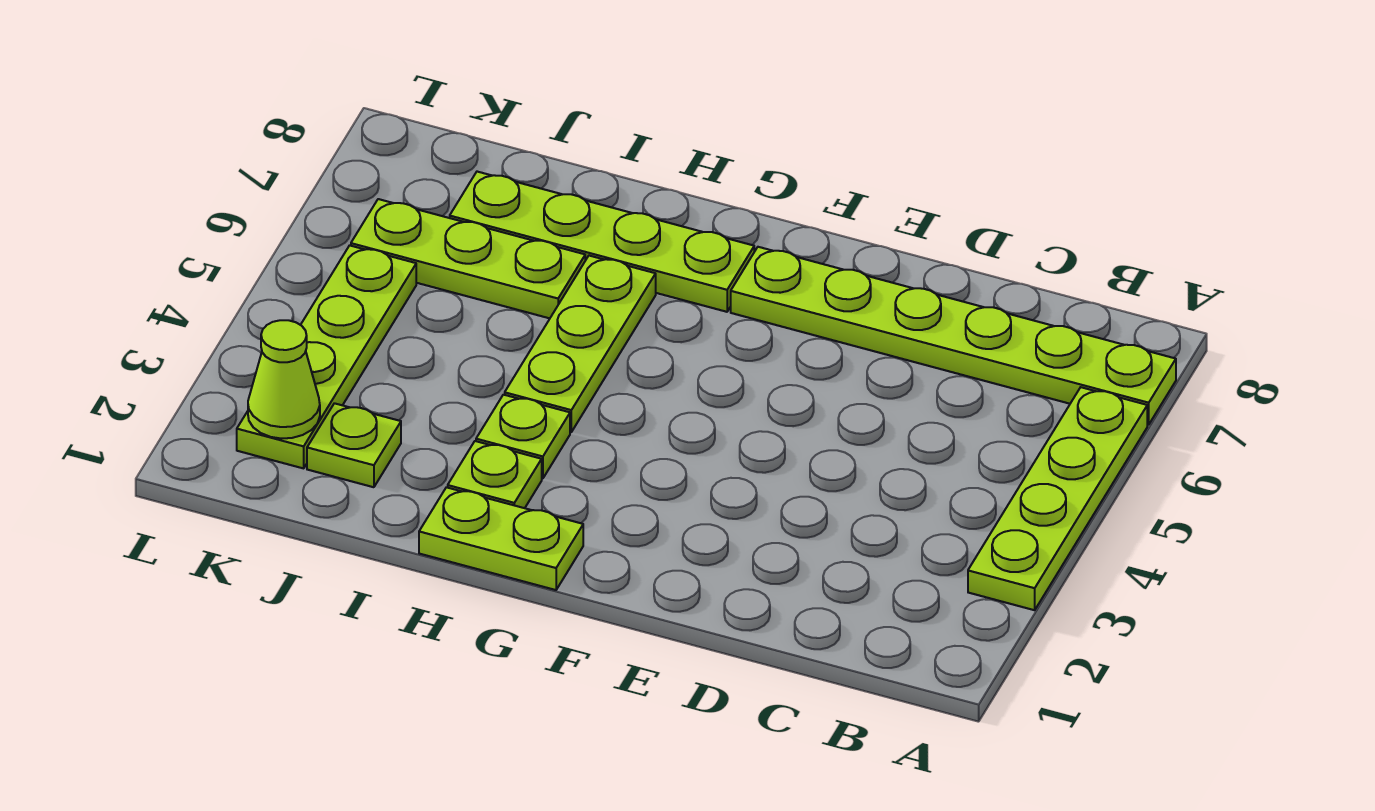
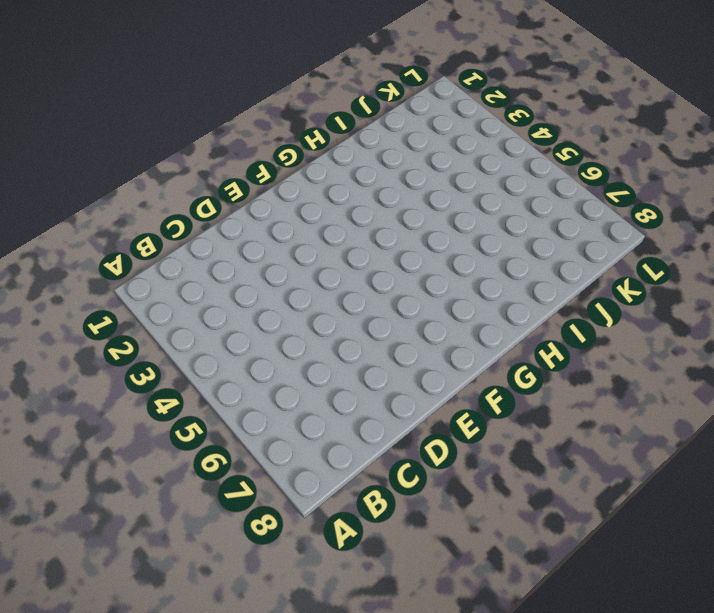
none -> lime plate A3:A6 level 1
none -> lime plate A7:F7 level 1

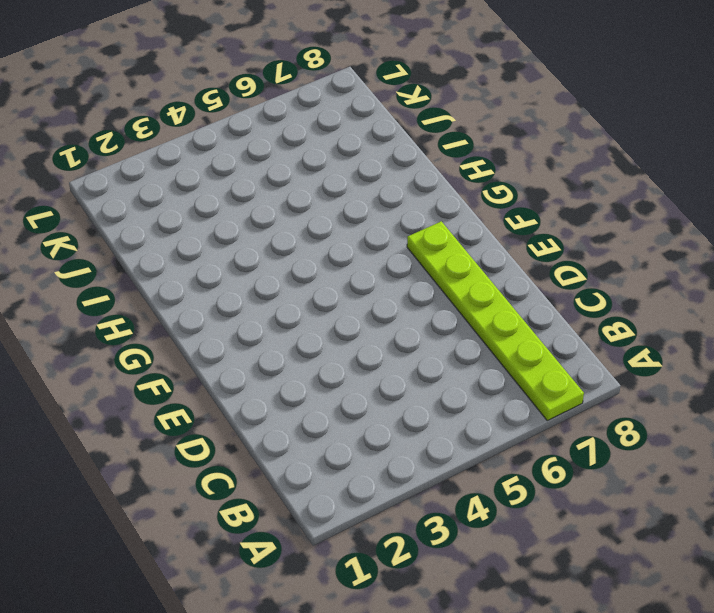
none -> lime plate A3:A6 level 1
none -> lime plate G1:H1 level 1

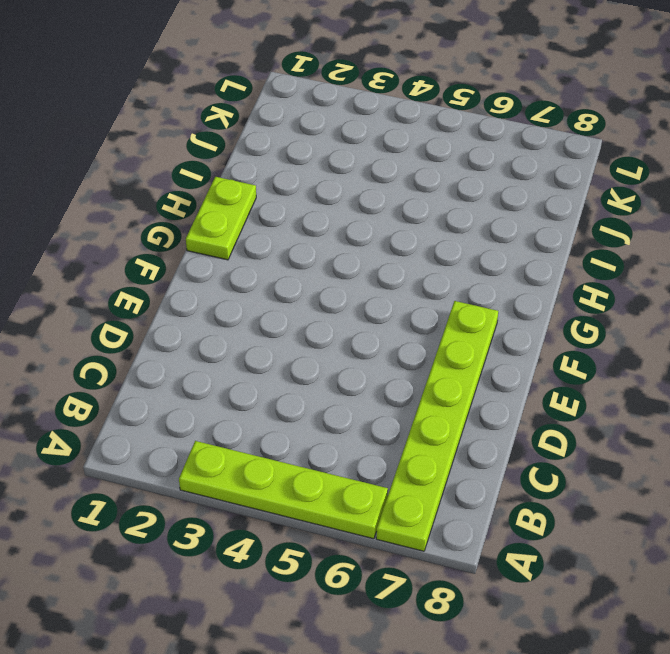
none -> lime plate G7:J7 level 1
none -> lime plate H2 level 1

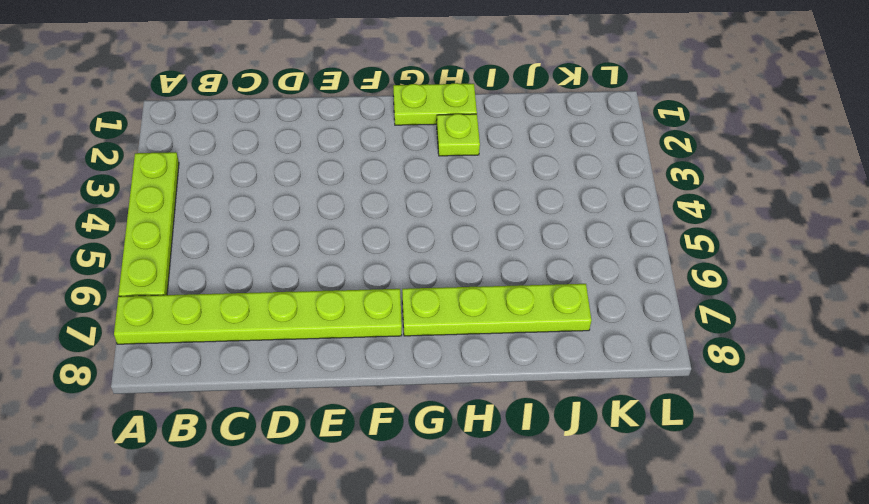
none -> lime plate H3 level 1
none -> lime plate H4:H6 level 1

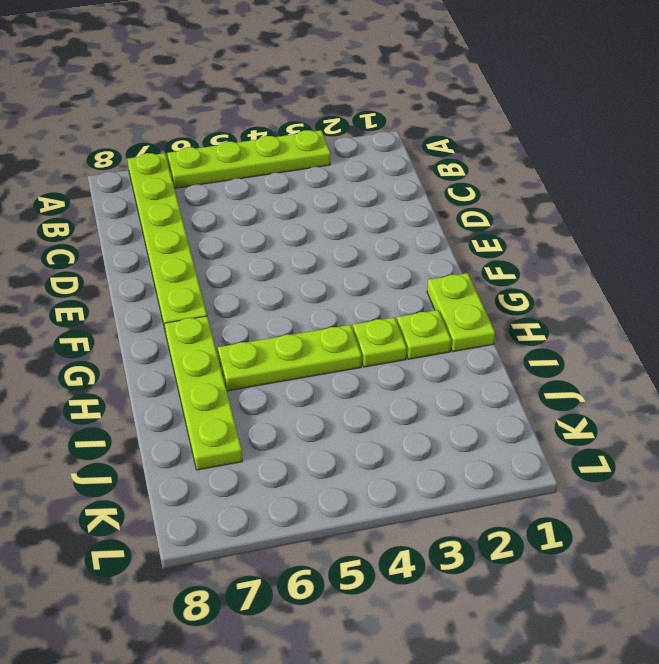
none -> lime plate I6:K6 level 1
none -> lime plate J2 level 1

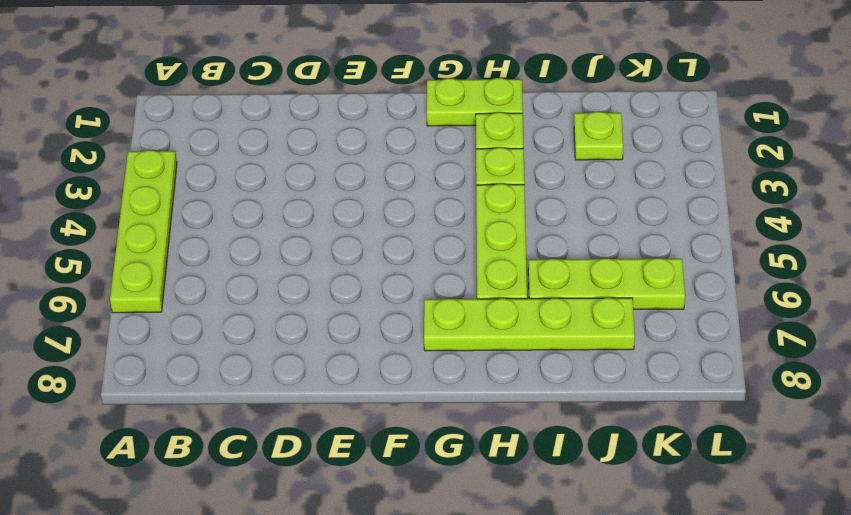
none -> lime plate A7:F7 level 1
none -> lime plate K2:K5 level 1

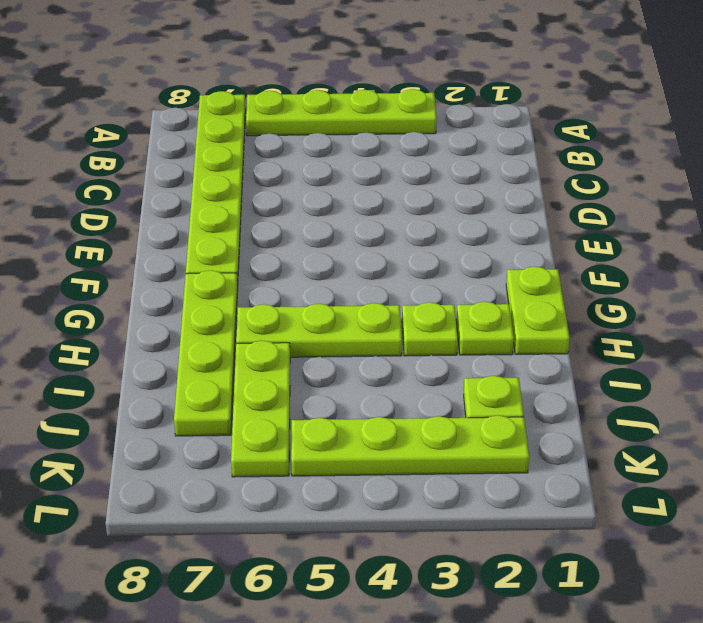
none -> lime cone K2 level 2

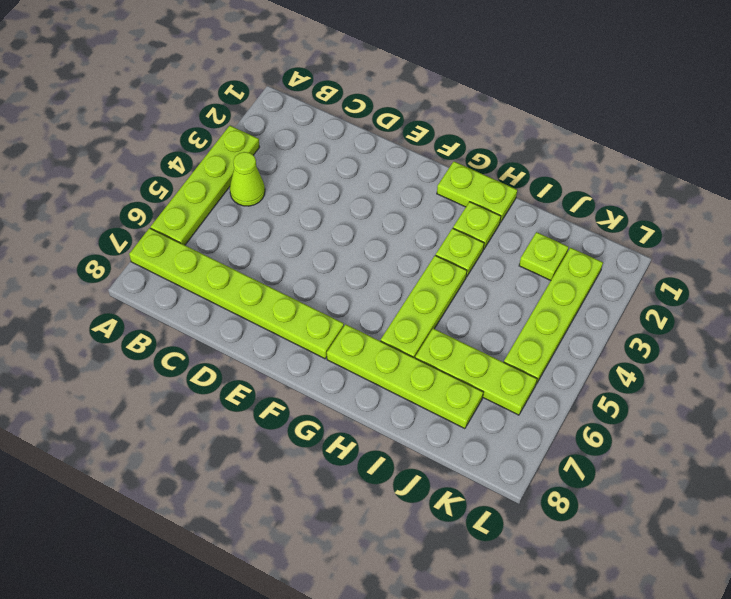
lime cone B4 level 1 -> lime cone K2 level 2

